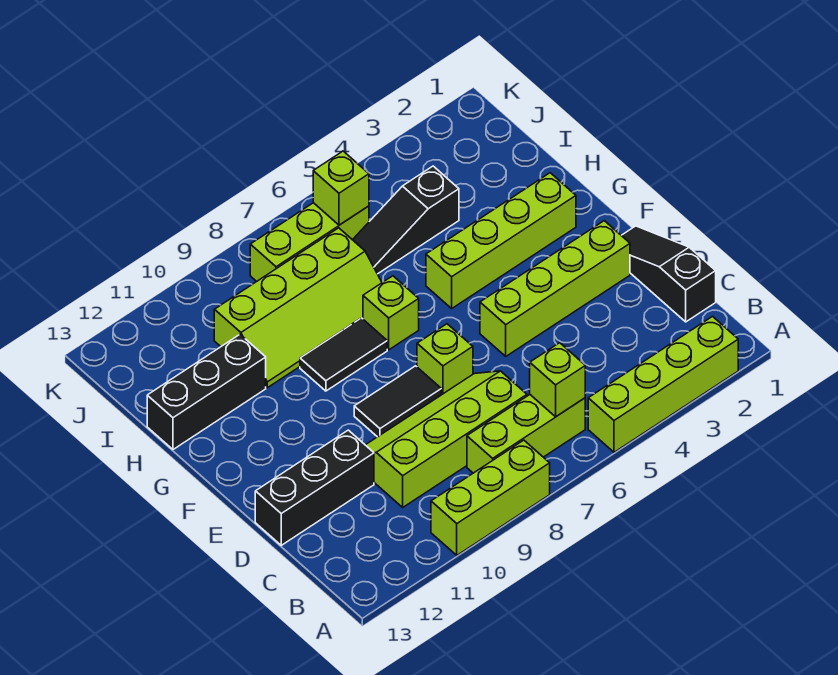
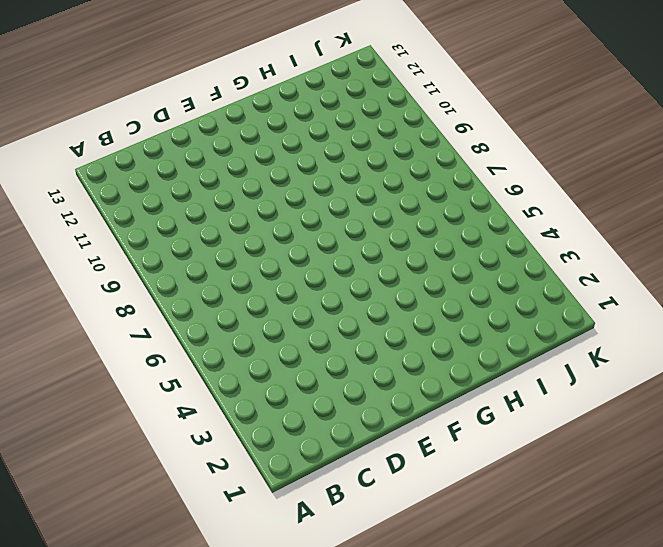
none -> lime brick A2:A5 level 1
none -> lime brick A8:A10 level 1
none -> lime brick B6:B8 level 1

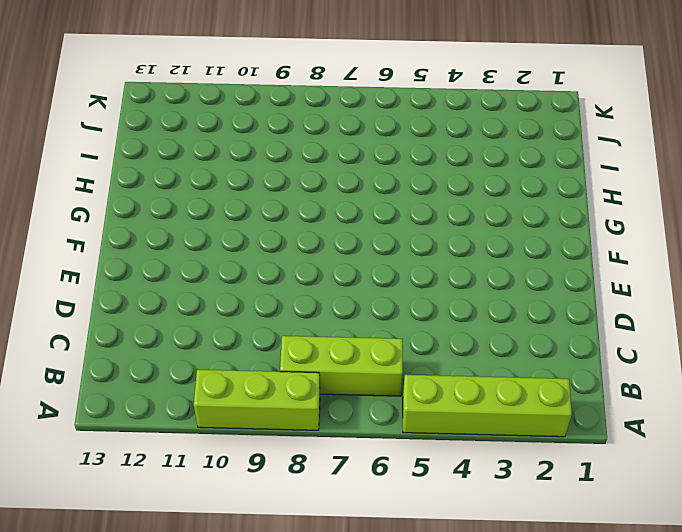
none -> black slope C1:E1 level 1 top C
none -> lime slope C7:D10 level 1 top C
none -> black brick D11:D13 level 1

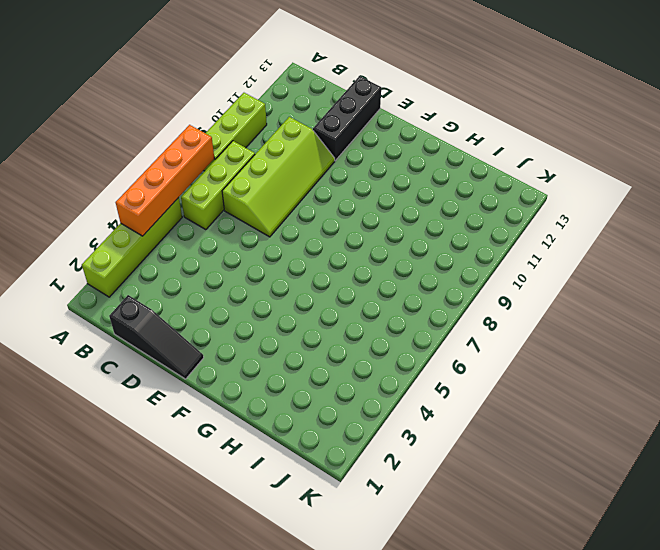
orange brick A4:A7 level 2 -> none
none -> lime brick E2:E5 level 1
none -> lime brick E7 level 1
none -> black tile E8:E9 level 1

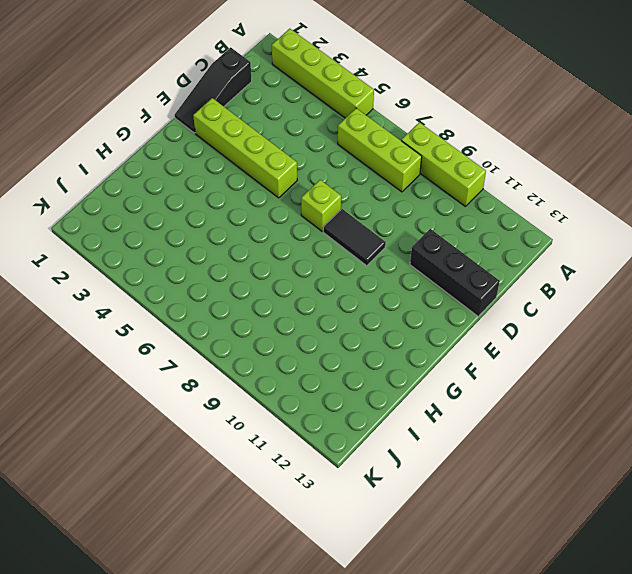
none -> lime slope C7:D10 level 1 top C
none -> lime brick G2:G5 level 1
none -> lime brick G7 level 1

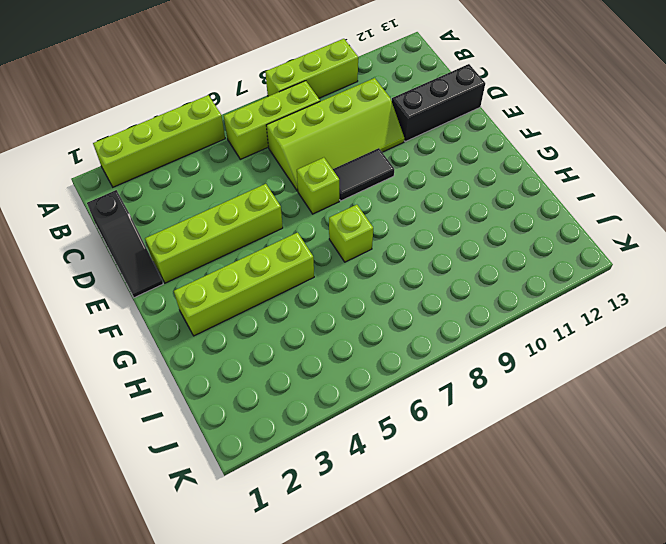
none -> black tile G8:G9 level 1
none -> lime slope H7:I10 level 1 top I
none -> black brick H11:H13 level 1

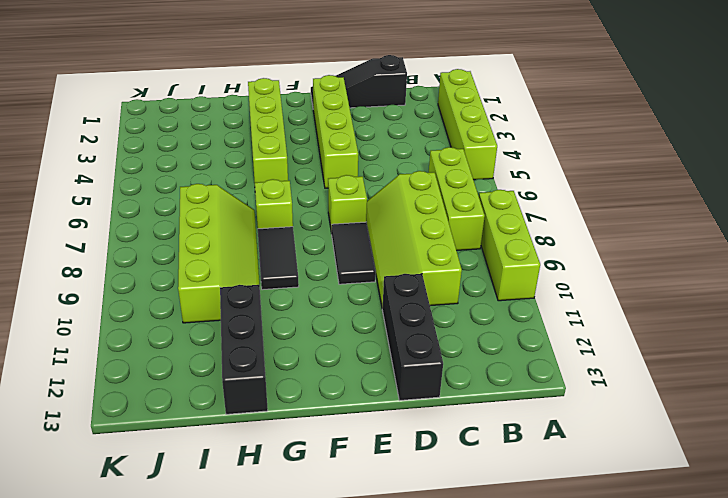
none -> black slope I4:I6 level 1 top 4
none -> lime brick J6:J8 level 1
none -> lime brick B6 level 2

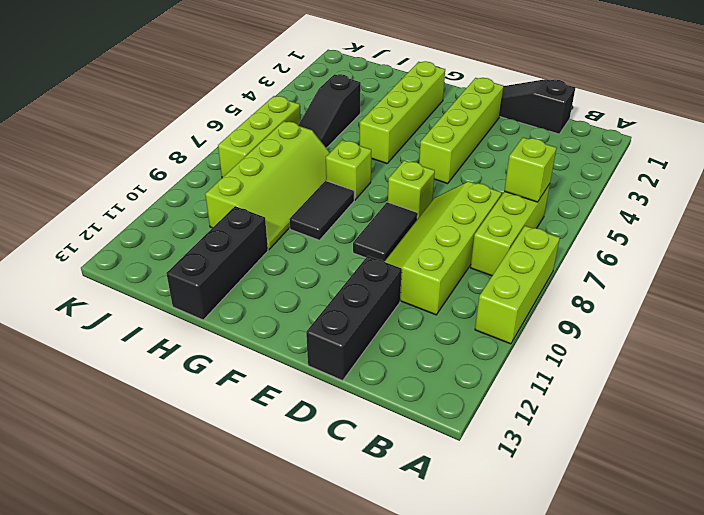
none -> lime brick A2:A5 level 1
none -> lime brick J6 level 2

